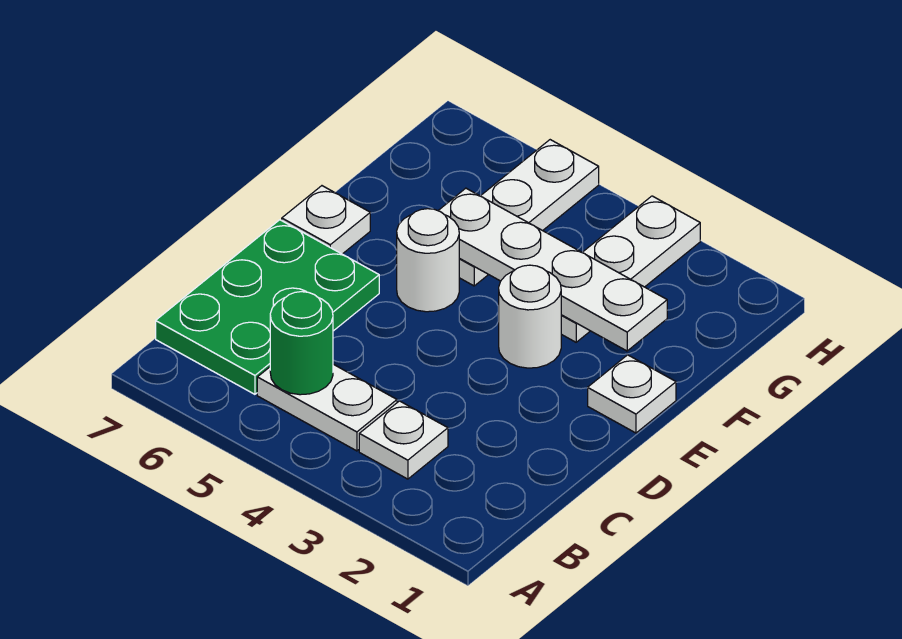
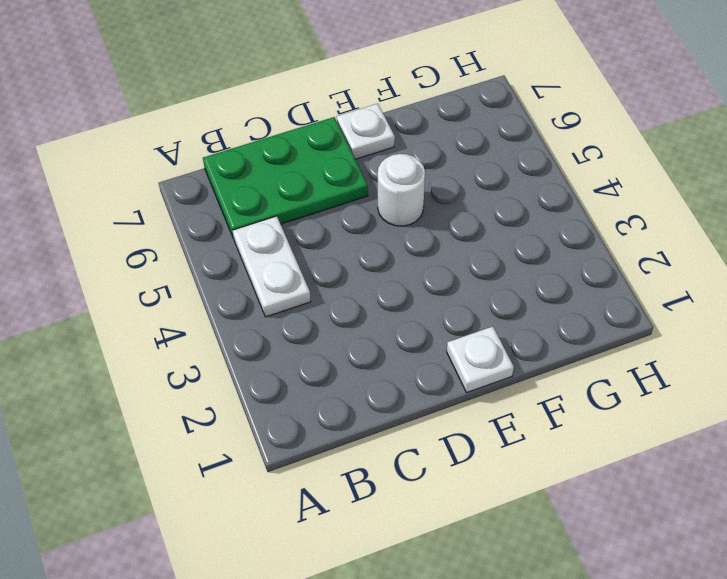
none -> white plate B3 level 1
none -> white round brick E3 level 1

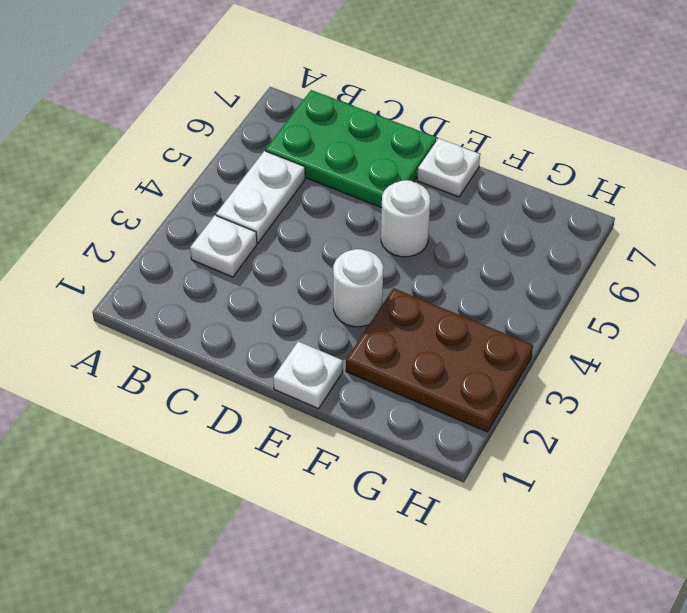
brown plate F2:H3 level 1 -> white plate F3:H3 level 1
none -> white plate F5:H5 level 1
none -> green round brick B5 level 2

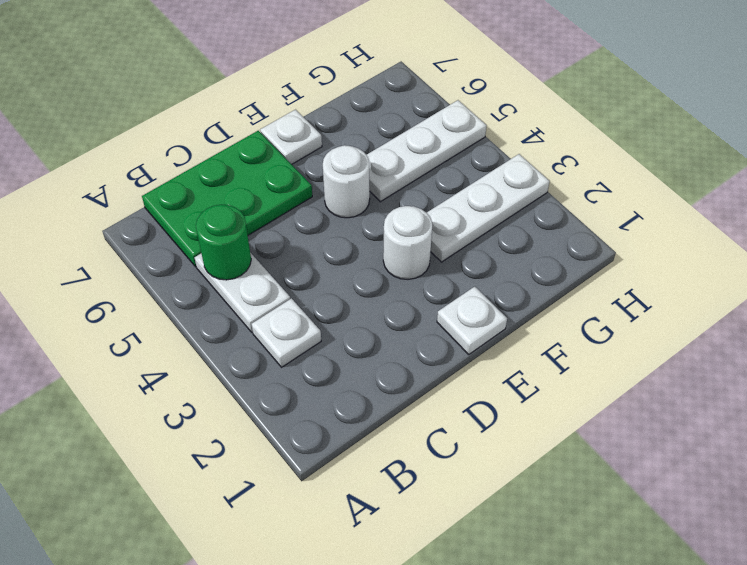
none -> white plate F2:F5 level 2

